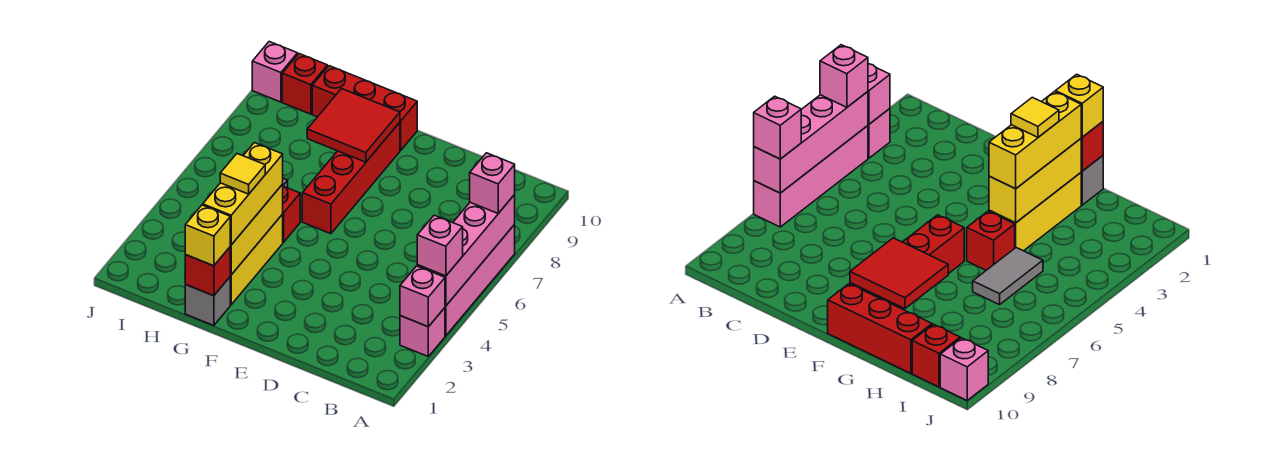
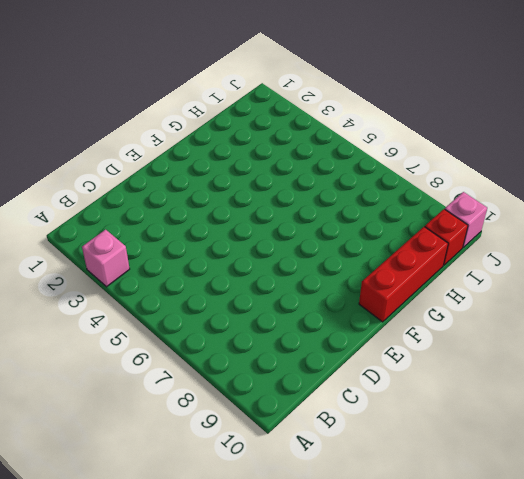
none -> pink brick A4:A7 level 1
none -> red brick F6:F9 level 1
none -> grey brick G1 level 1

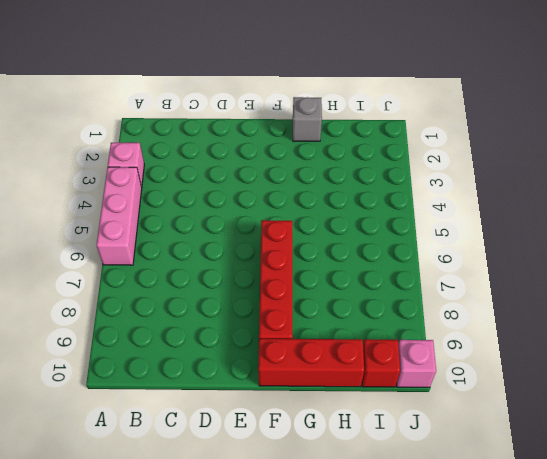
pink brick A4:A6 level 1 -> pink brick A4:A7 level 1
none -> yellow brick G2:G4 level 1
none -> red brick G5 level 1
none -> grey tile H5:H6 level 1

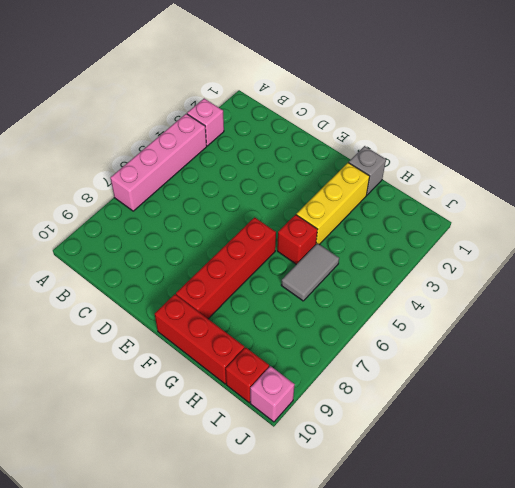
none -> pink brick A3 level 2
none -> pink brick A4:A7 level 2
none -> red tile F8:G9 level 2

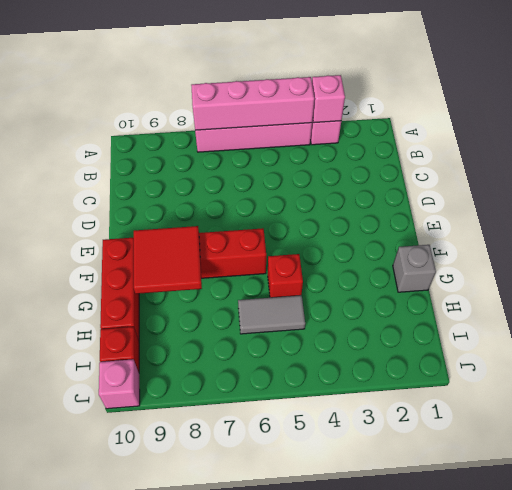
none -> yellow brick G2:G4 level 1
none -> red brick G1 level 2
none -> yellow brick G2:G4 level 2

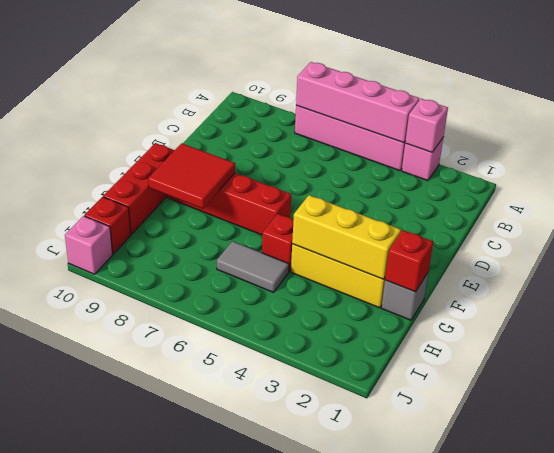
none -> pink brick A4 level 3
none -> pink brick A7 level 3
none -> yellow brick G1 level 3

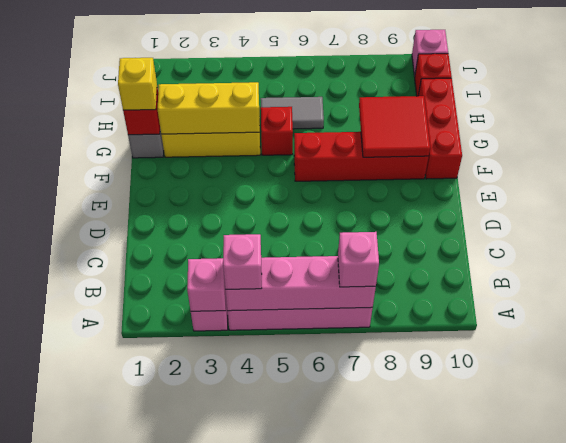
none -> yellow brick G2:G4 level 3
none -> yellow tile G3 level 4

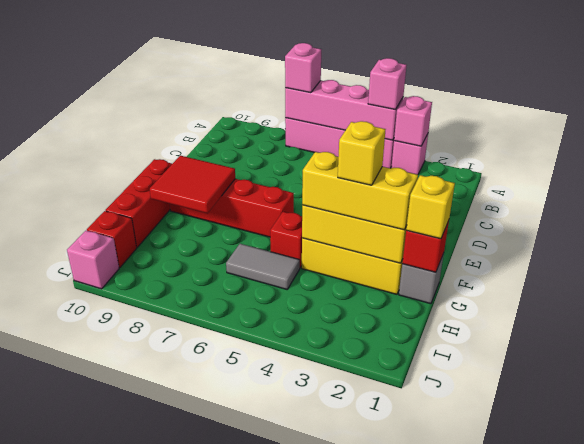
yellow brick G3 level 4 -> yellow tile G3 level 4

